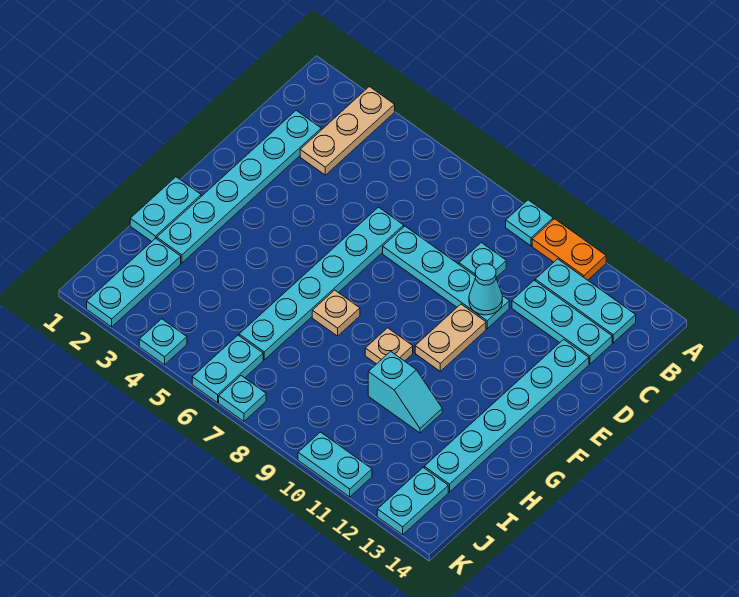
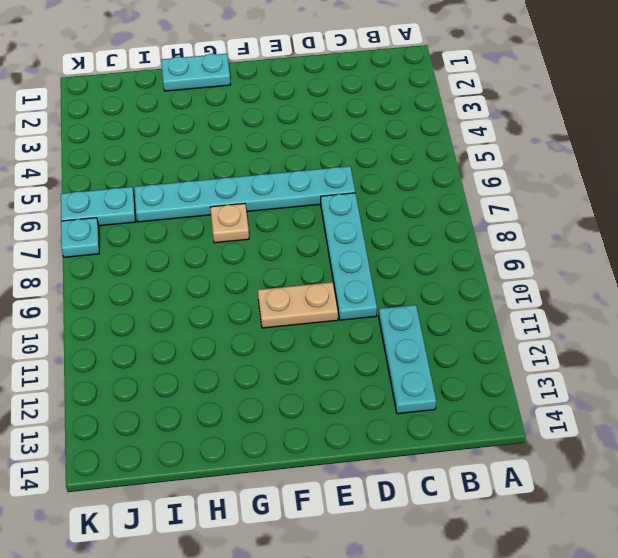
none -> tan plate A3:C3 level 1
none -> cyan plate A9 level 1
none -> orange plate A10:A11 level 1

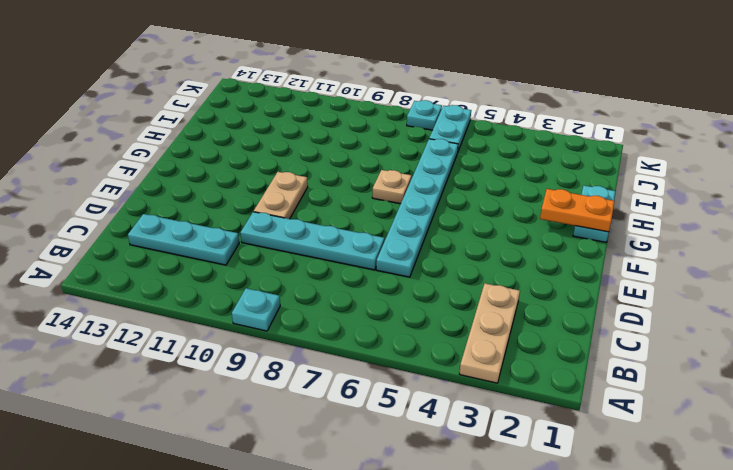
orange plate G1:G2 level 2 -> orange plate A10:A11 level 1
none -> cyan plate B11:B13 level 1
none -> cyan plate C2:H2 level 1
none -> cyan plate C9 level 1

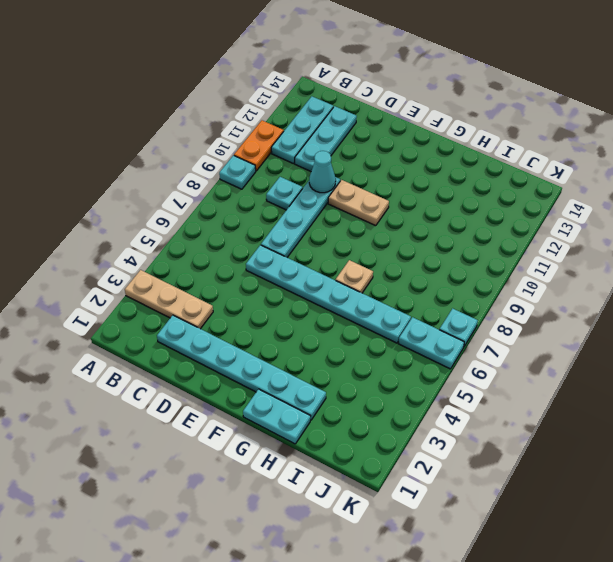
none -> cyan plate D13:I13 level 1
none -> tan plate G9 level 1
none -> cyan slope H10:H11 level 1 top 10

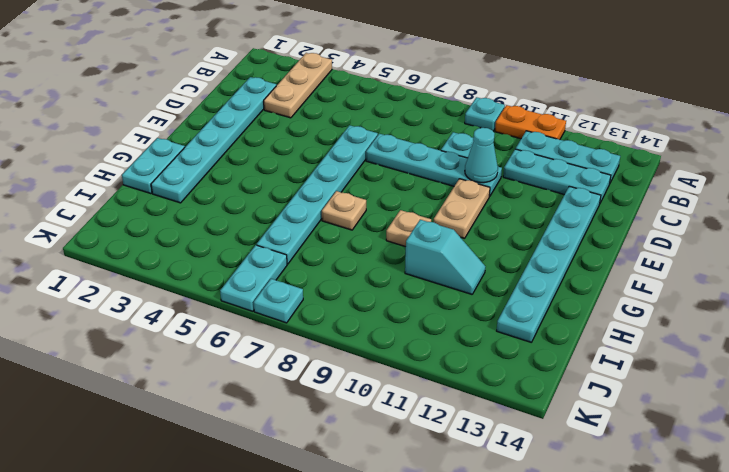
none -> cyan plate I2:K2 level 1
none -> cyan plate J13:K13 level 1
none -> cyan plate K4 level 1

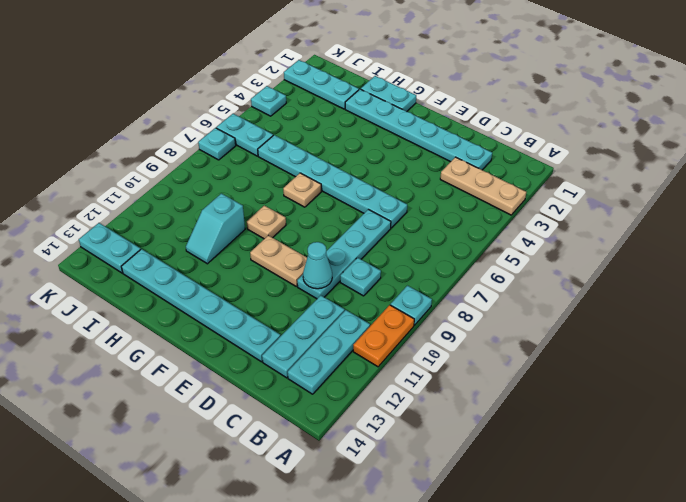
none -> cyan plate K10:K11 level 1

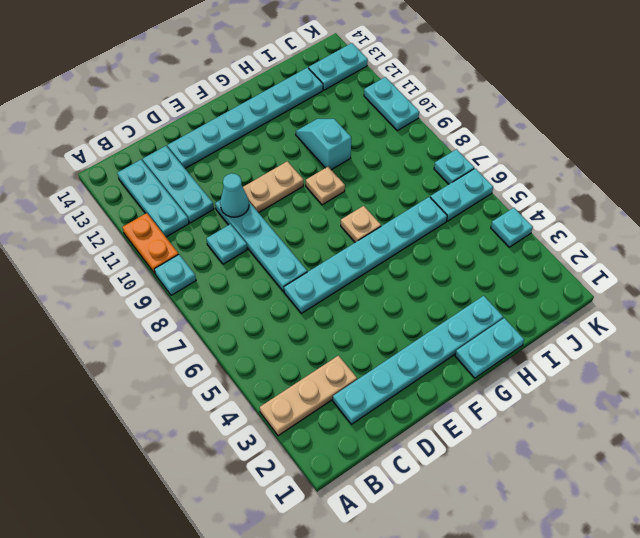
none -> cyan plate I2:K2 level 1

